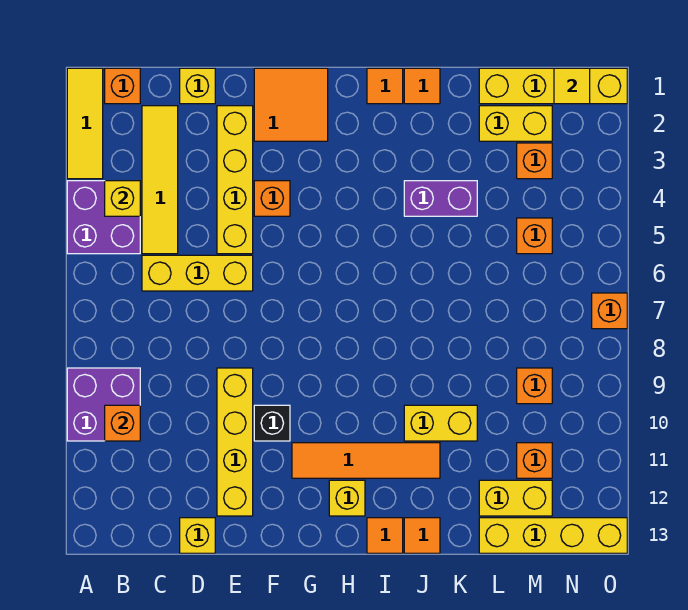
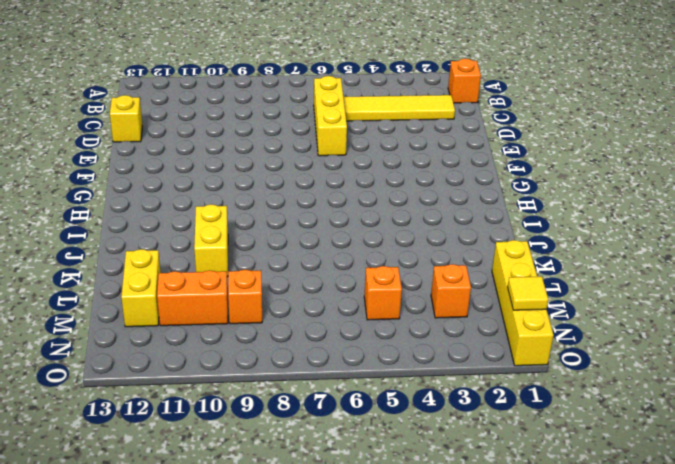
orange brick M10:M11 level 1 -> orange brick M11 level 1
none -> yellow tile A1:A3 level 1
none -> purple brick A4:B5 level 1
none -> purple brick A9:B10 level 1
none -> yellow brick D1 level 1

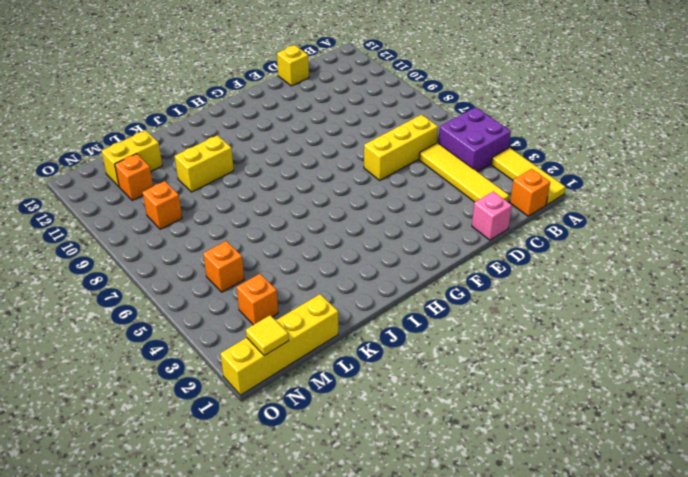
pink brick D1 level 1 -> yellow brick D1 level 1
none -> purple brick A9:B10 level 1
none -> yellow brick E2:E5 level 1
none -> yellow brick E9:E12 level 1
none -> orange tile F1:G2 level 1

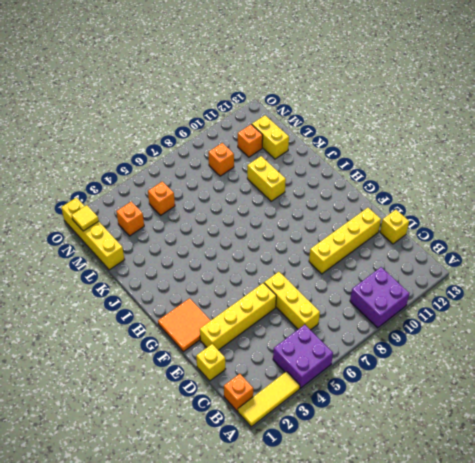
none -> yellow tile C2:C5 level 1
none -> orange brick F4 level 1
none -> black brick F10 level 1
none -> orange tile G11:J11 level 1

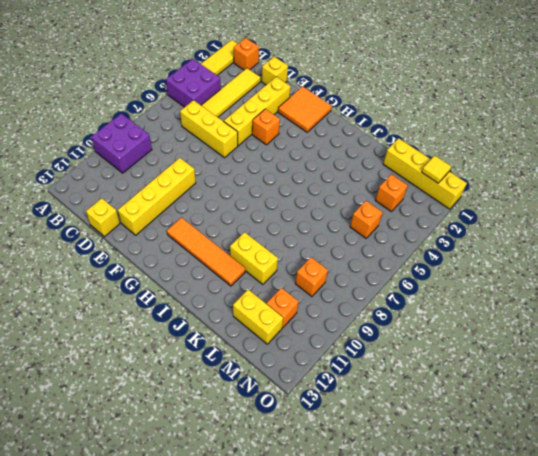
none -> black brick F10 level 1
none -> yellow brick H12 level 1
none -> orange tile I1 level 1
none -> orange tile I13 level 1

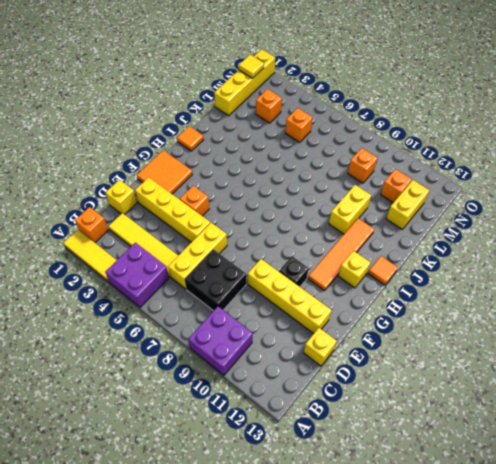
black brick C7:D8 level 1 -> none
none -> orange tile J1 level 1
none -> purple brick J4:K4 level 1
none -> orange tile J13 level 1
none -> yellow brick L2:M2 level 1

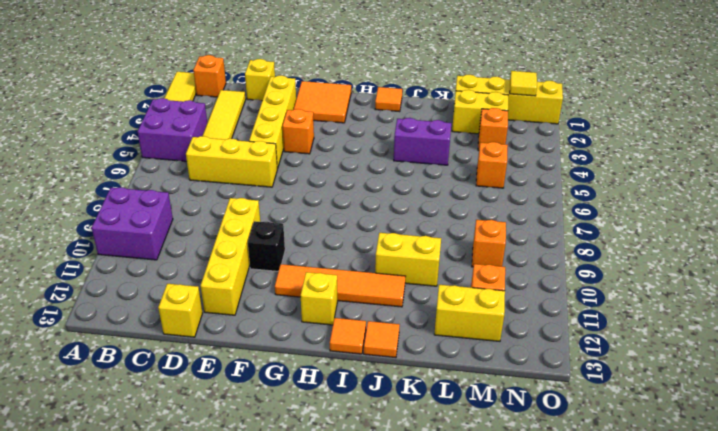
none -> orange tile J1 level 1
none -> yellow brick L13:O13 level 1
none -> orange brick O7 level 1
none -> yellow brick B4 level 2

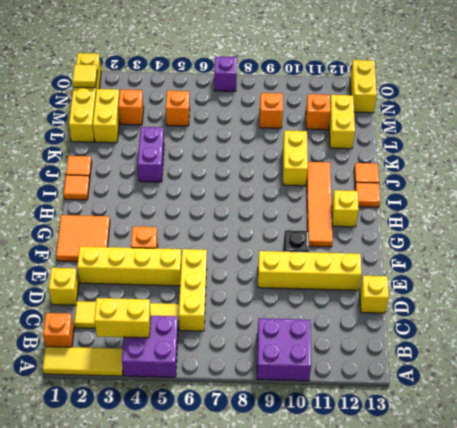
yellow brick B3:B4 level 2 -> yellow brick B4 level 2
yellow brick N13:O13 level 1 -> yellow brick L13:O13 level 1
purple brick O7 level 1 -> orange brick O7 level 1
none -> orange brick B10 level 2

